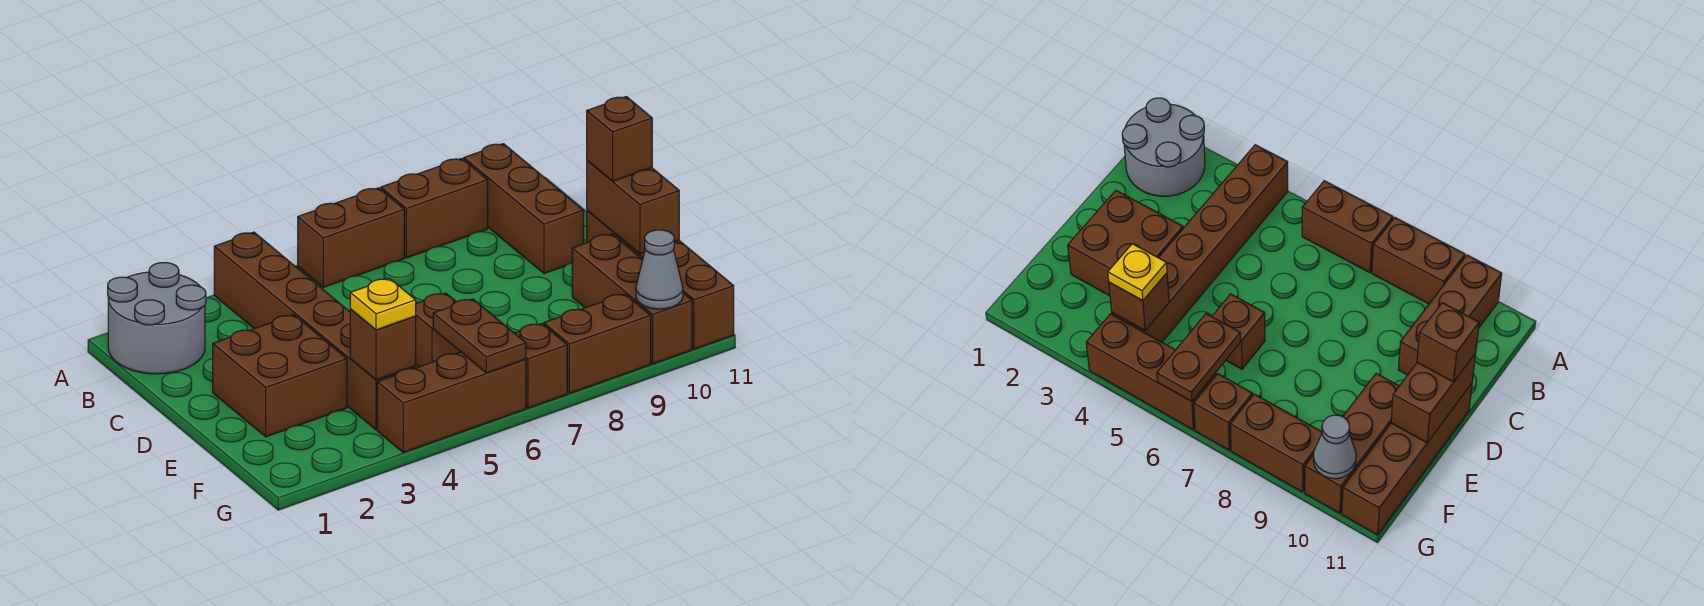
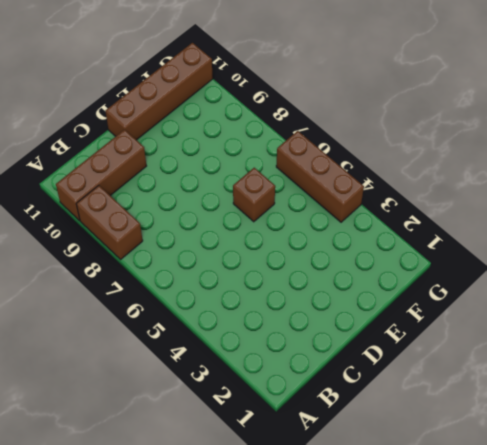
none -> grey round brick A1:B2 level 1
none -> brown brick A4:F4 level 1
none -> brown brick A6:A7 level 1

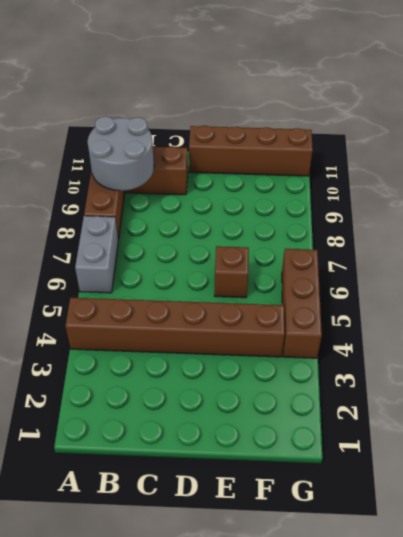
grey brick A6:A7 level 1 -> brown brick A6:A7 level 1
grey round brick A9:B10 level 2 -> grey round brick A1:B2 level 1
none -> brown brick D2:E3 level 1
none -> brown brick E10:G10 level 1
none -> brown brick G7 level 1

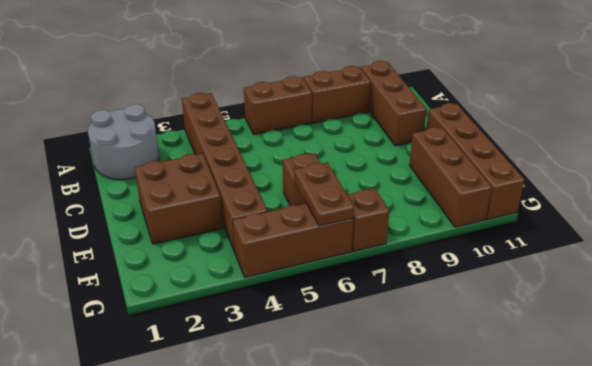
none -> brown brick G8:G9 level 1
none -> brown brick D11:E11 level 2
none -> brown brick F4 level 2

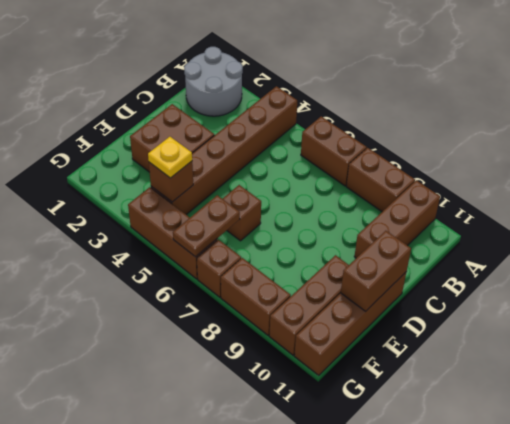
none -> grey cone G10 level 2
none -> brown brick D11 level 3

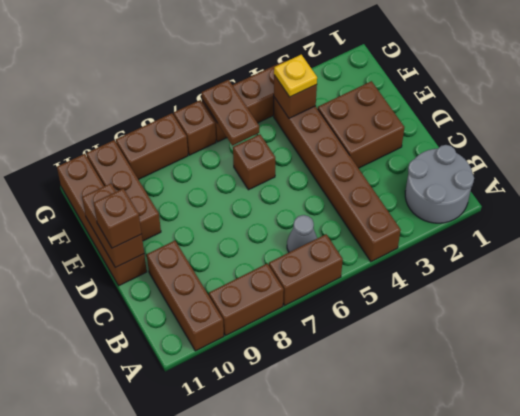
grey cone B6 level 1 -> grey cone G10 level 2

